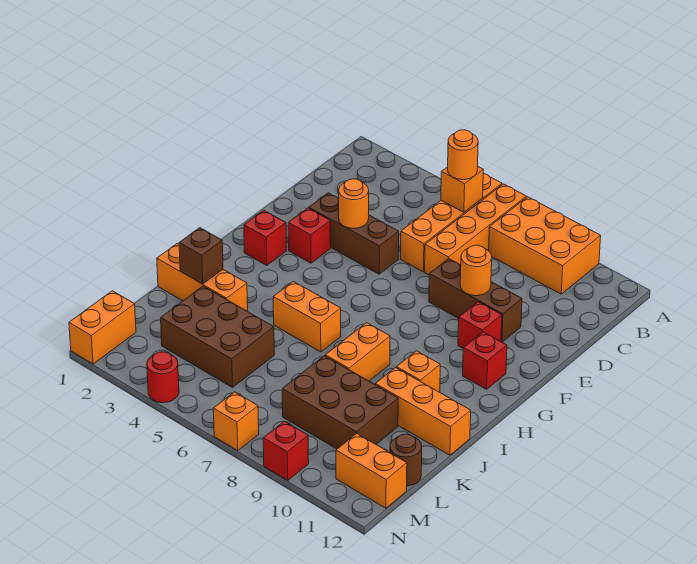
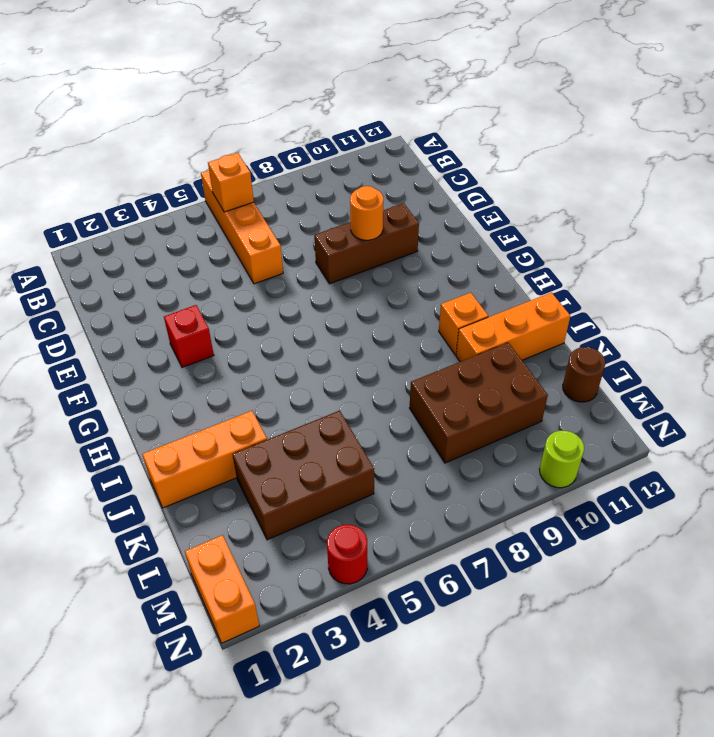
lime round brick N10 level 1 -> none
none -> orange brick A7:D7 level 1
none -> orange brick A8:B10 level 1
none -> brown brick E3:E5 level 1

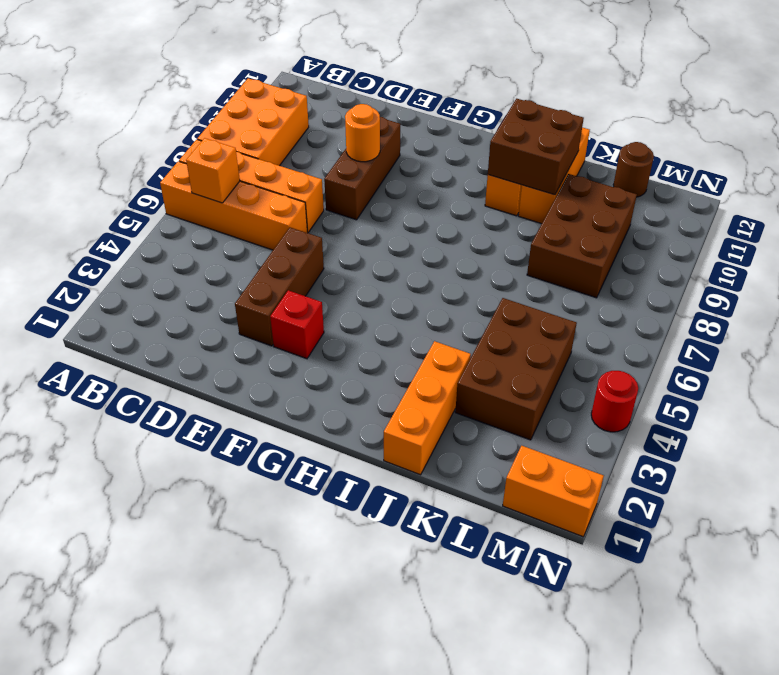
brown brick I10:J11 level 2 -> none
none -> red brick F10 level 1
none -> red brick G2 level 1
none -> red brick G11 level 1

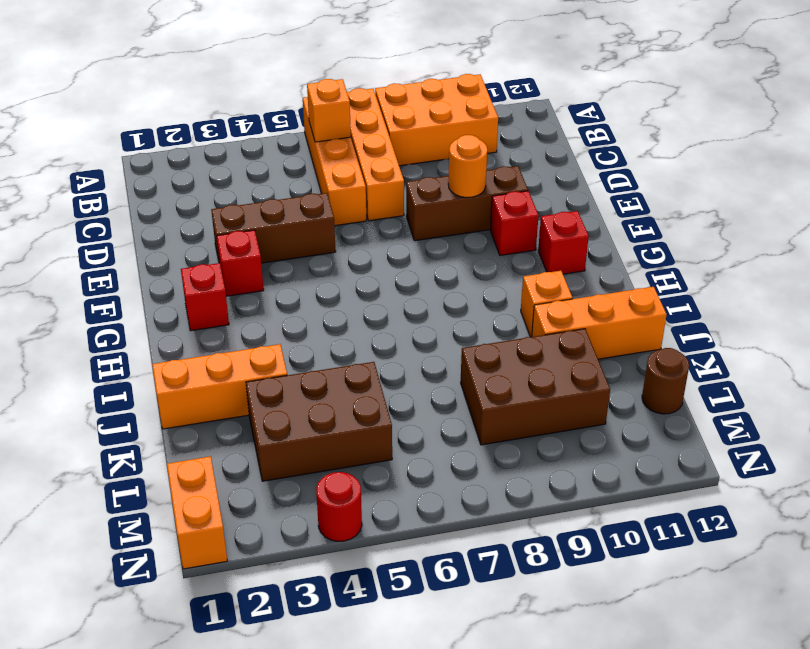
none -> orange brick I5:I6 level 1
none -> orange brick I8:J8 level 1
none -> orange brick M11:M12 level 1

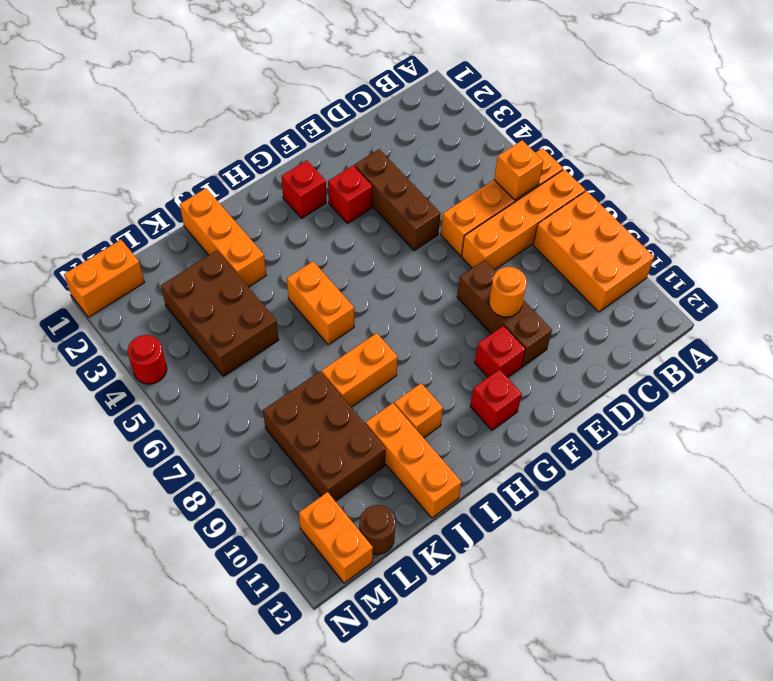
none -> orange brick N7 level 1
none -> red brick N9 level 1
none -> orange round brick E4 level 2

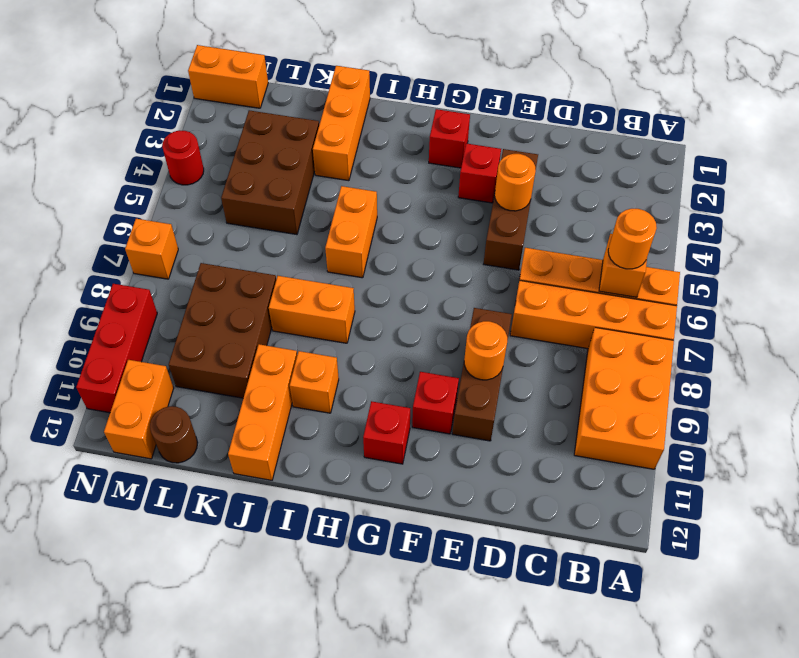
red brick N9:N11 level 1 -> red brick N9 level 1
none -> brown brick J2 level 2

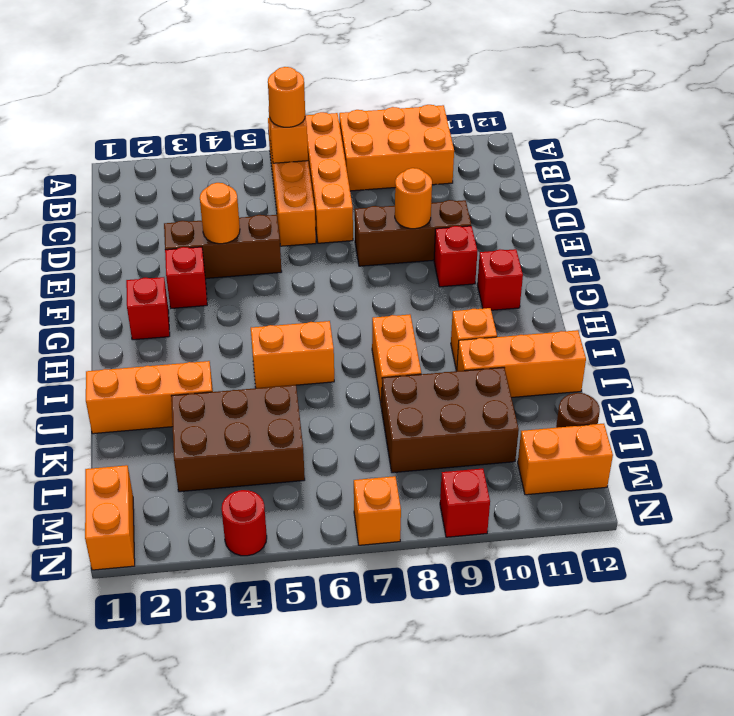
none -> brown brick J2 level 2

